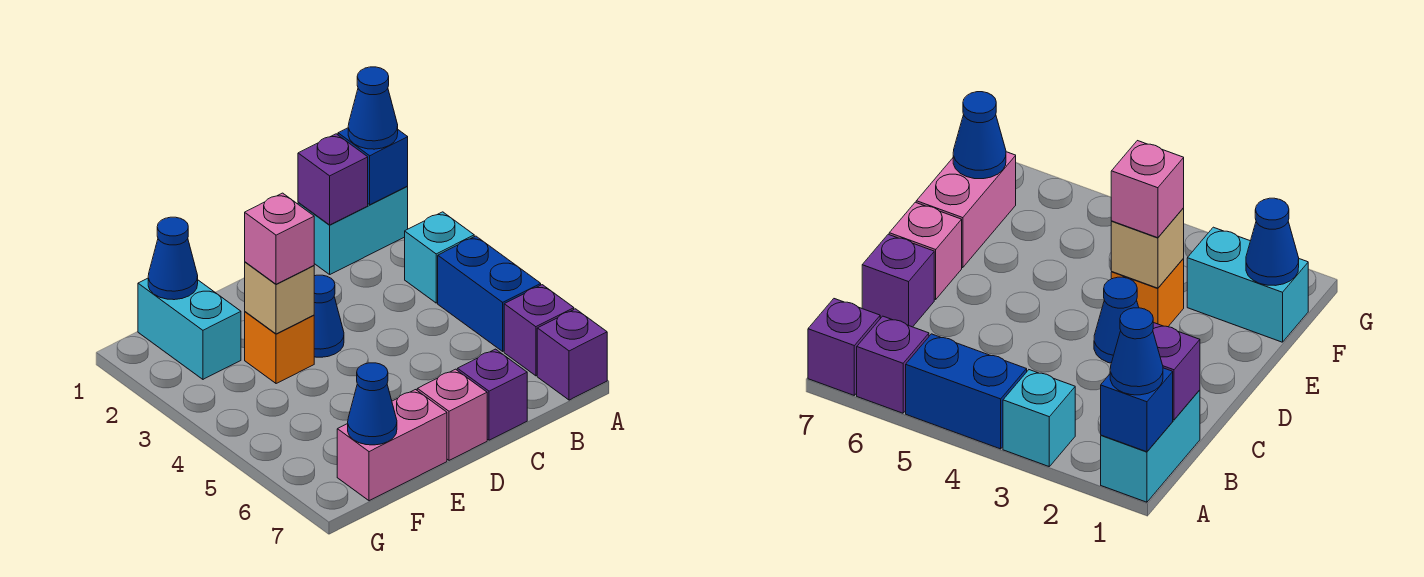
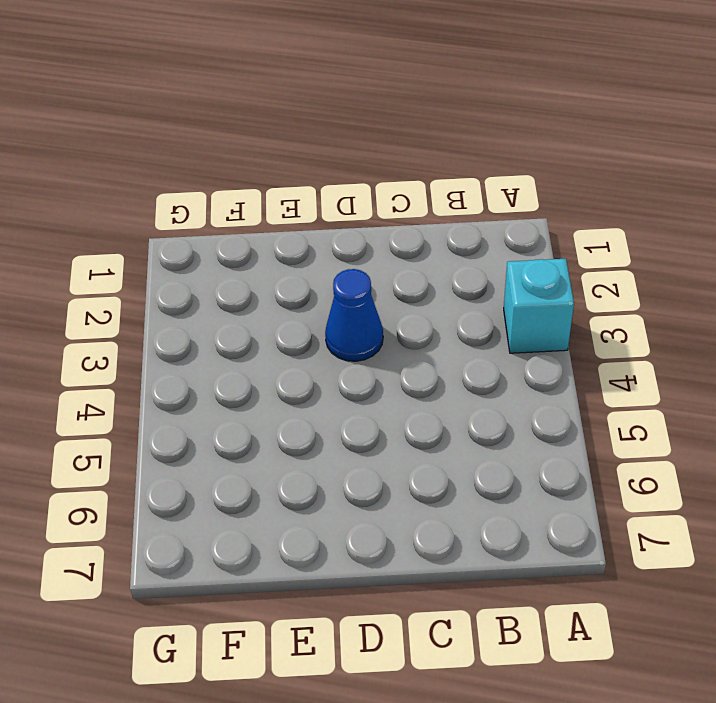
none -> cyan brick A1:B1 level 1
none -> blue brick A4:A5 level 1
none -> purple brick A6 level 1

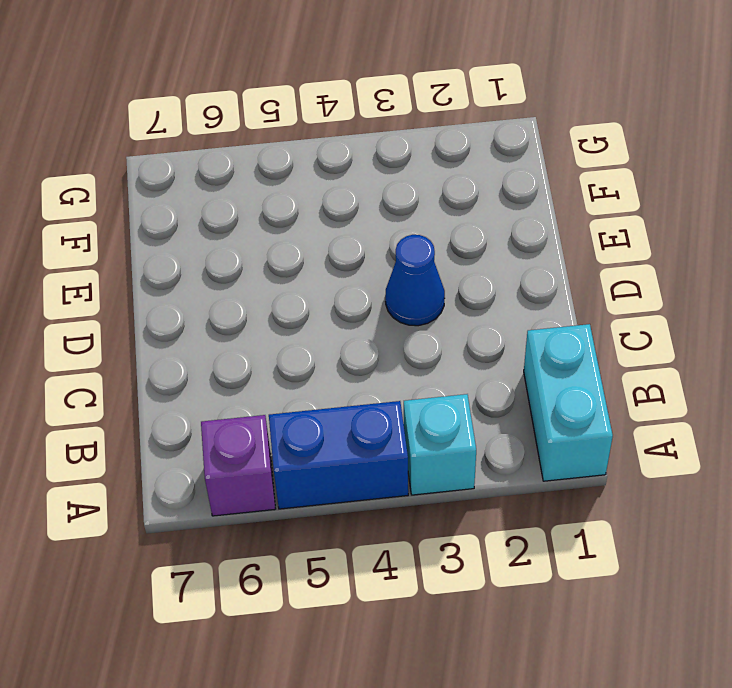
none -> purple brick A7 level 1
none -> purple brick C7 level 1
none -> pink brick D7 level 1

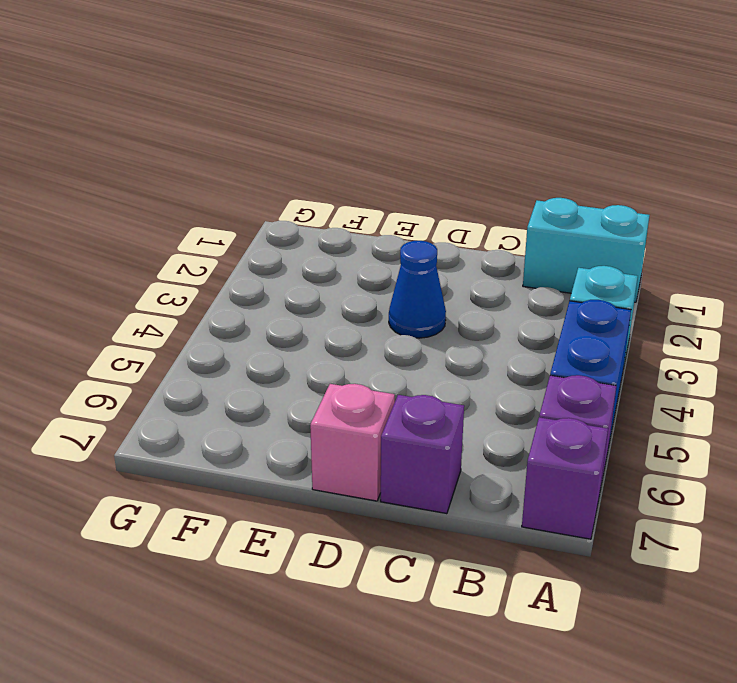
none -> orange brick E3 level 1
none -> pink brick E7:F7 level 1
none -> cyan brick F1:F2 level 1

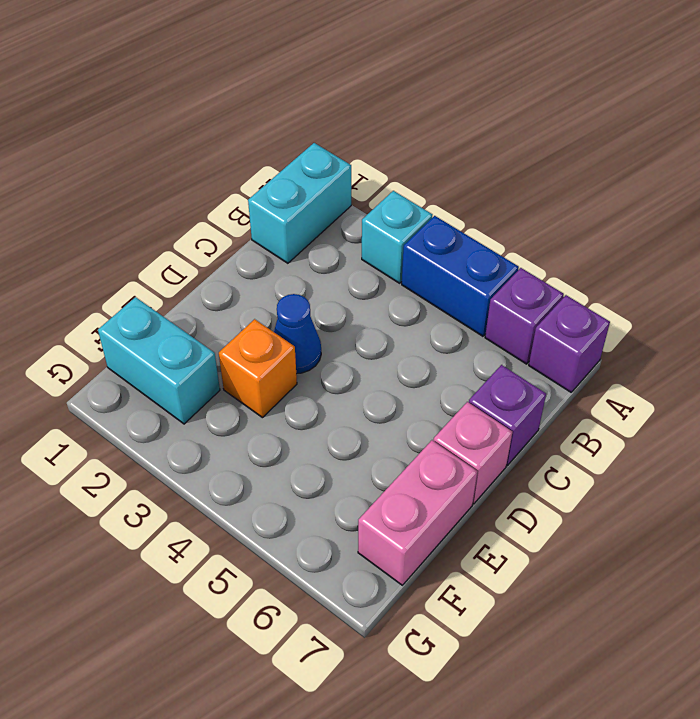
none -> blue brick A1 level 2
none -> purple brick B1 level 2
none -> tan brick E3 level 2

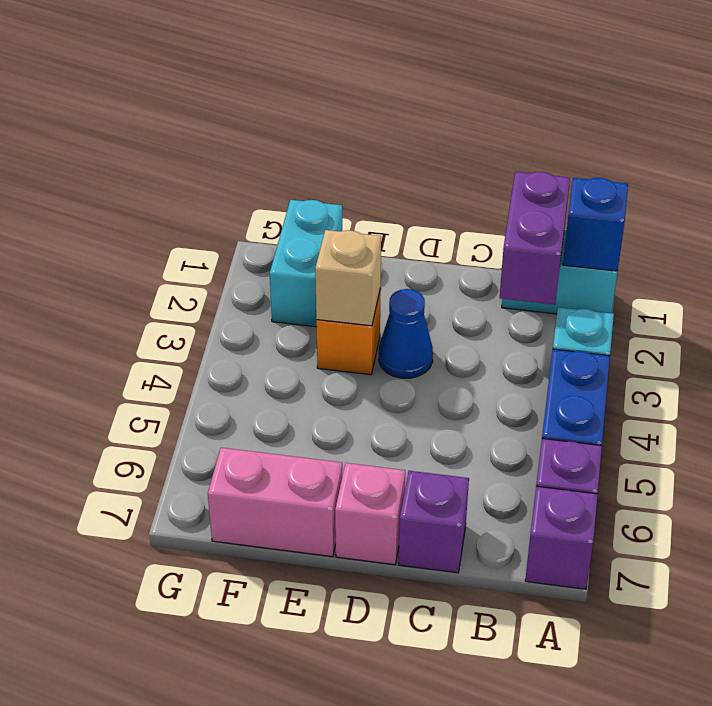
purple brick B1:B2 level 2 -> purple brick B1 level 2
none -> blue cone F1 level 2
none -> blue cone F7 level 2
none -> blue cone A1 level 3

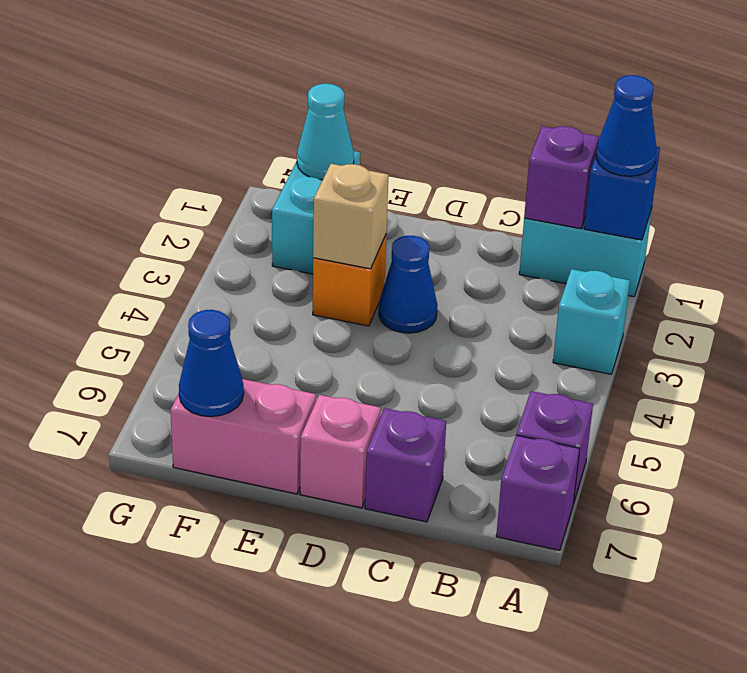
cyan cone F1 level 2 -> blue cone F1 level 2
none -> blue brick A4:A5 level 1
none -> pink brick E3 level 3

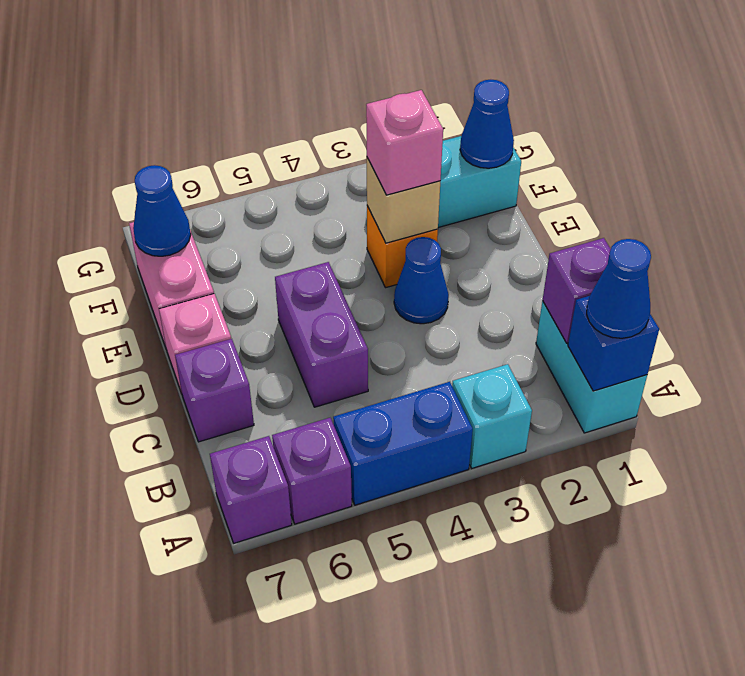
purple brick C5:D5 level 1 -> none

